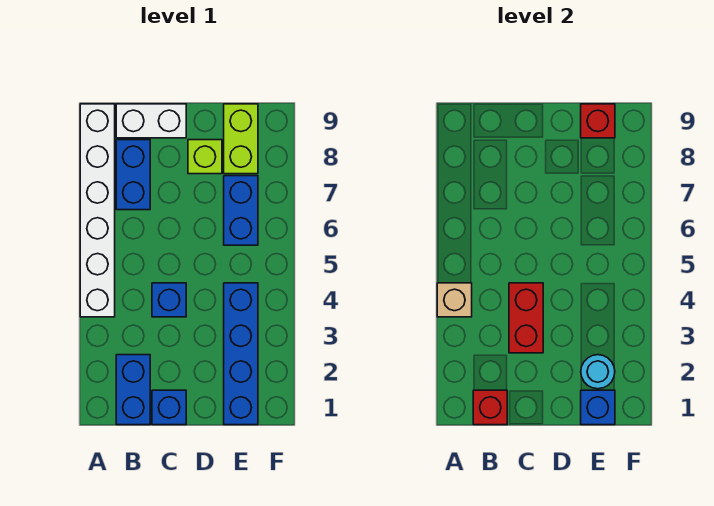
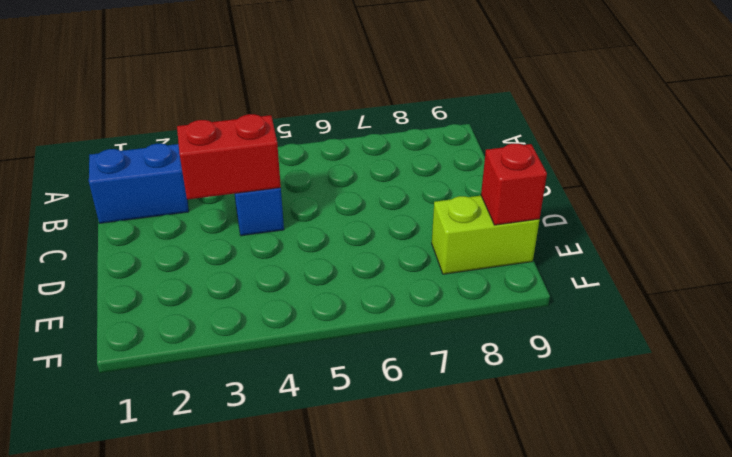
none -> white brick A4:A9 level 1
none -> blue brick B7:B8 level 1
none -> white brick B9:C9 level 1

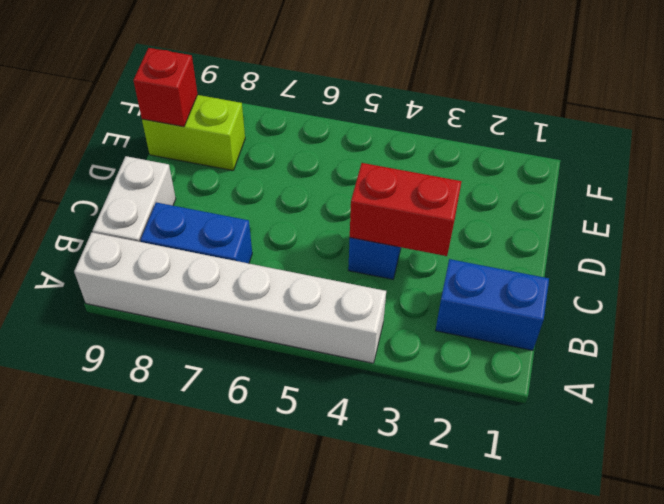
none -> blue brick C1 level 1
none -> lime brick D8 level 1
none -> blue brick E1:E4 level 1

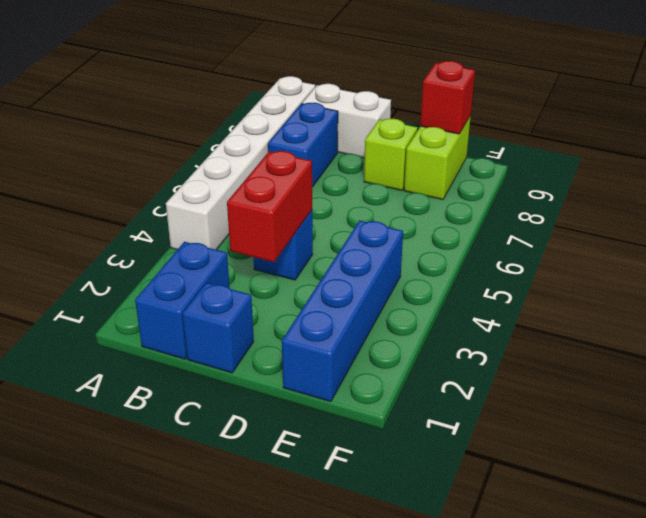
none -> blue brick E6:E7 level 1
none -> tan brick A4 level 2
none -> red brick B1 level 2

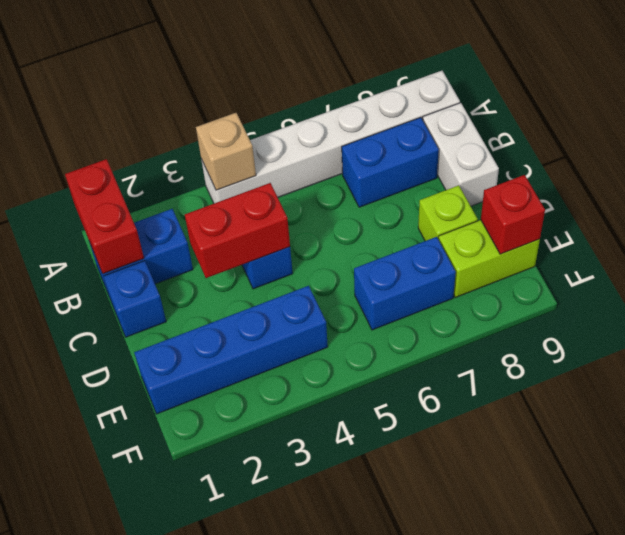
red brick A1:B1 level 2 -> red brick B1 level 2
none -> blue brick E1 level 2
none -> cyan round brick E2 level 2

